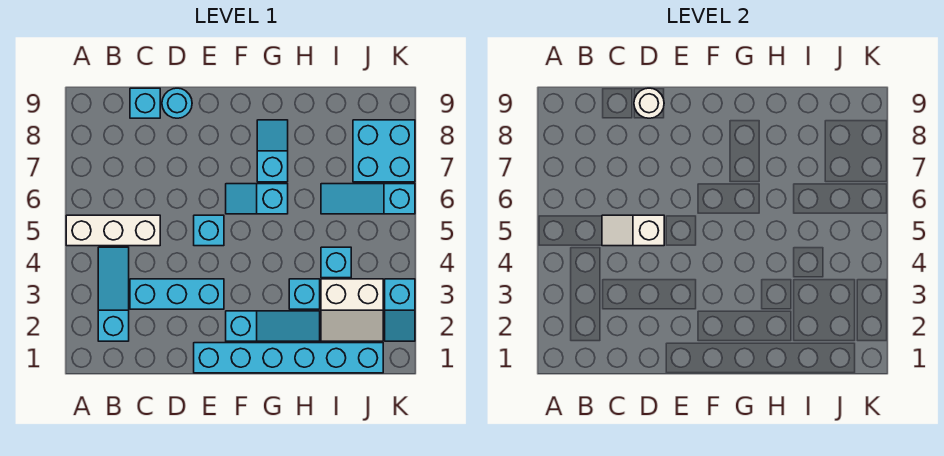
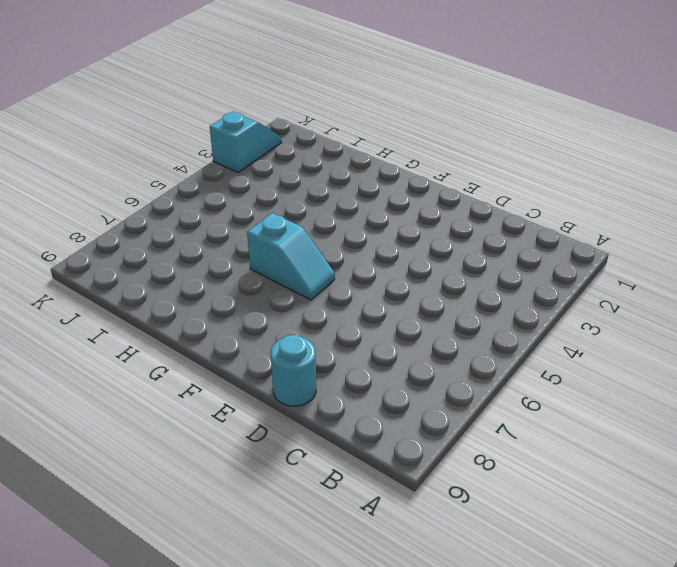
none -> white brick A5:C5 level 1
none -> cyan slope B2:B4 level 1 top 2
none -> cyan brick C3:E3 level 1

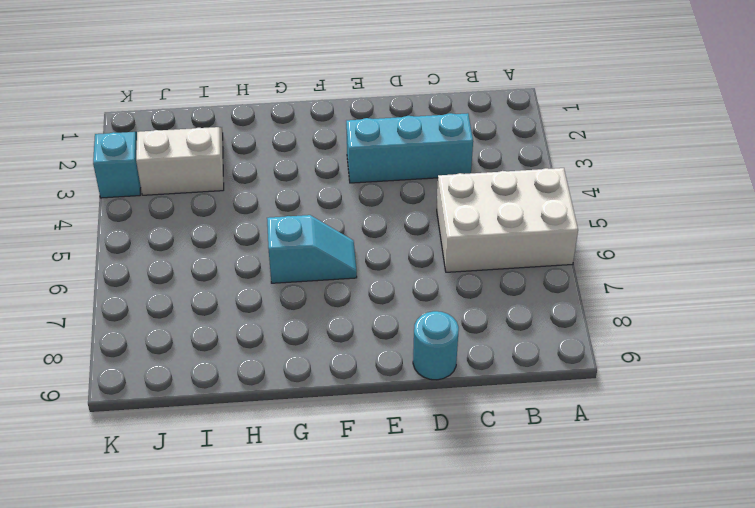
white brick A5:C6 level 1 -> white brick A5:C5 level 1
none -> cyan slope B2:B4 level 1 top 2
none -> cyan brick C9 level 1
none -> cyan brick E1:J1 level 1

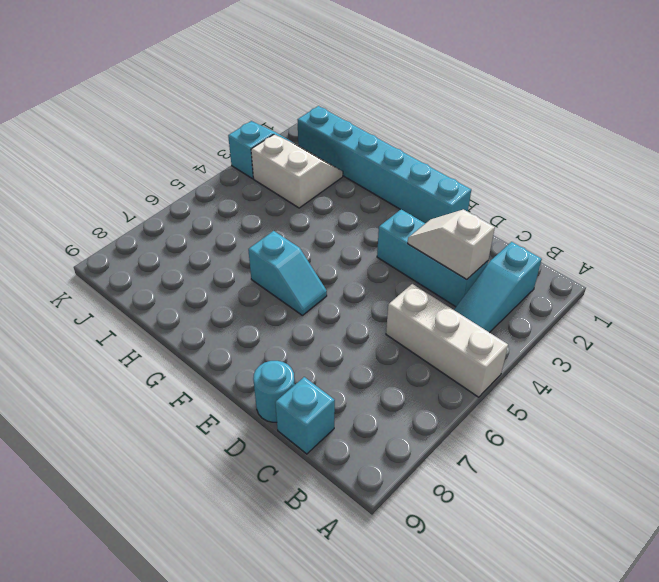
white slope C3:D3 level 2 top C -> white slope C5:D5 level 2 top D
none -> cyan brick E5 level 1
none -> cyan slope F2:H2 level 1 top F
none -> cyan slope G7:G8 level 1 top 7

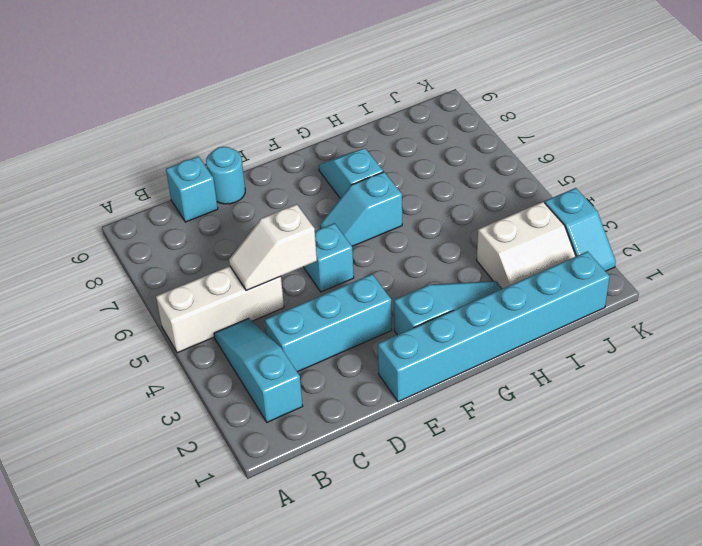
none -> cyan brick H3 level 1
none -> cyan brick I4 level 1
none -> cyan slope I6:K6 level 1 top K

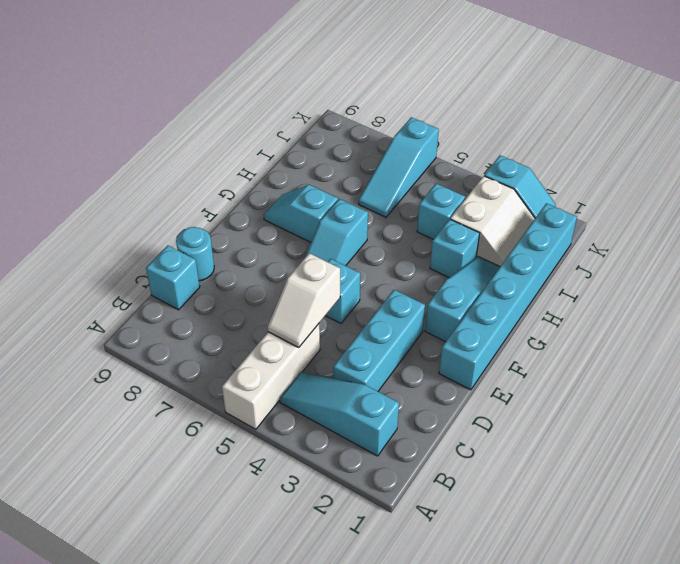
none -> cyan brick J7:K8 level 1
none -> white round brick D9 level 2

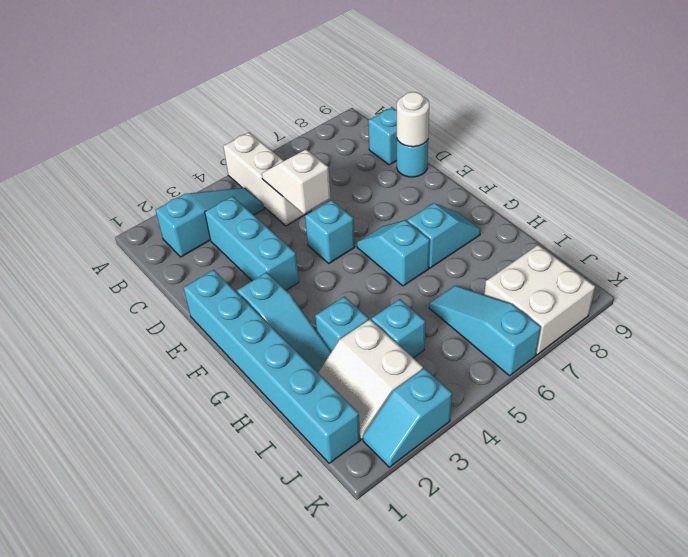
white brick J7:K8 level 1 -> cyan brick J7:K8 level 1

